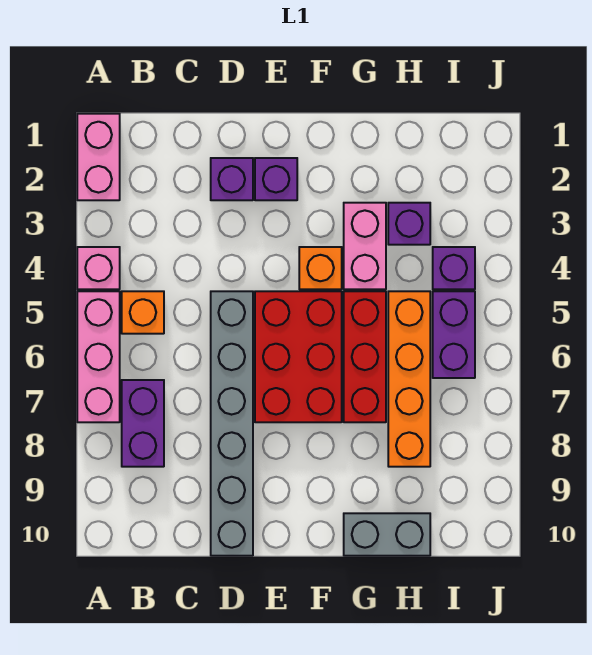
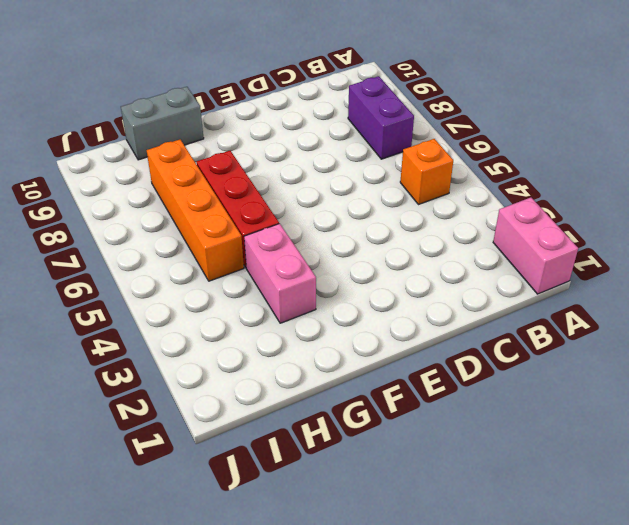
none -> pink brick A4 level 1
none -> pink brick A5:A7 level 1
none -> purple brick D2 level 1

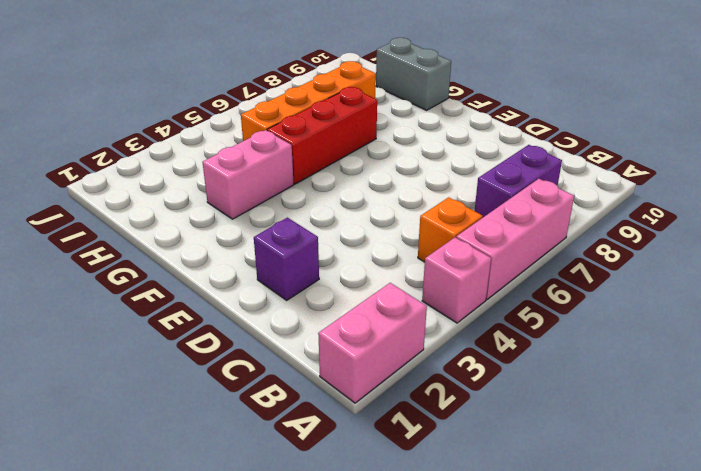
none -> grey brick D5:D10 level 1
none -> purple brick E2 level 1
none -> red brick E5:F7 level 1

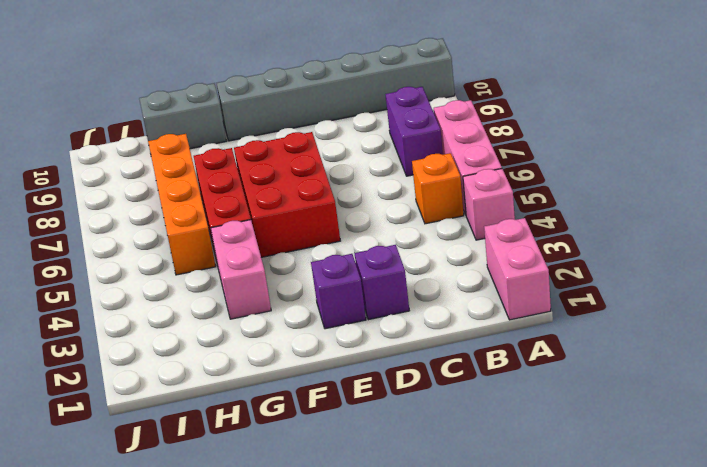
grey brick A10:F10 level 1 -> grey brick D5:D10 level 1
none -> orange brick F4 level 1
none -> purple brick H3 level 1
none -> purple brick I4 level 1

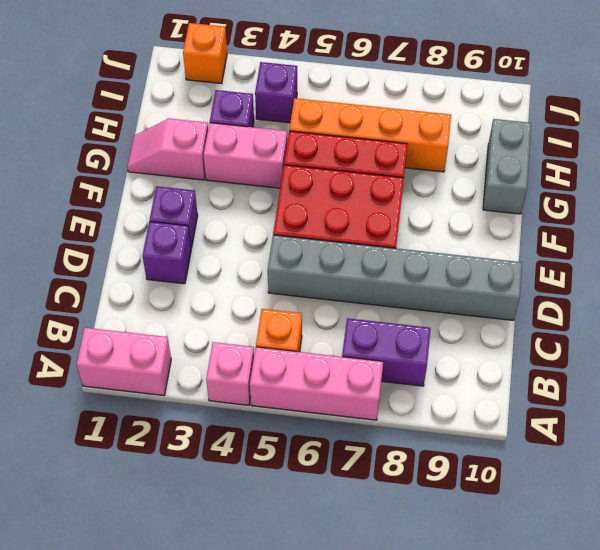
pink slope G1:G2 level 1 top 2 -> none
orange brick J2 level 1 -> orange brick F4 level 1
none -> purple brick I5:I6 level 1

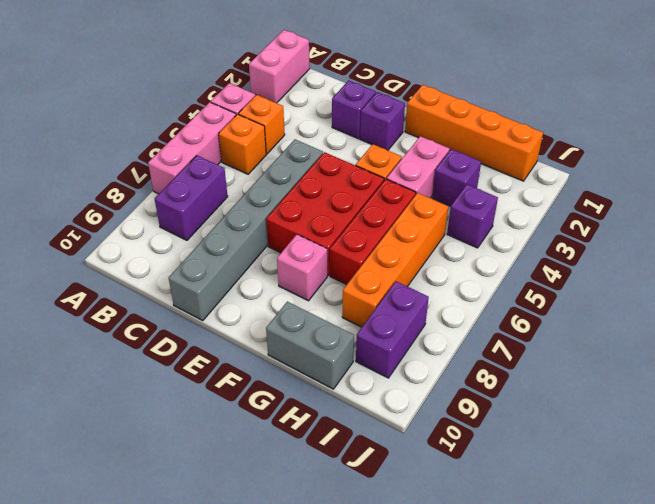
orange brick B4 level 1 -> none
orange brick F1:I1 level 1 -> none
pink brick F8 level 1 -> none
purple brick I8:I9 level 1 -> purple brick I5:I6 level 1

